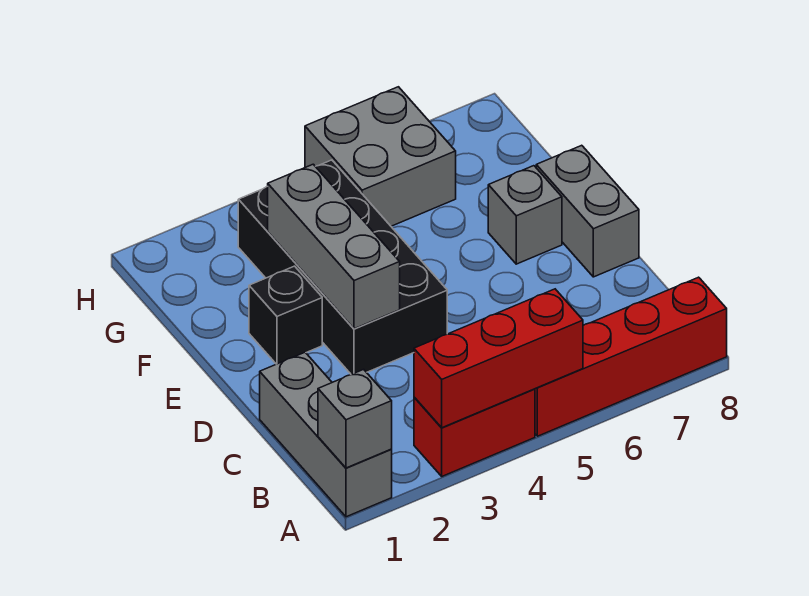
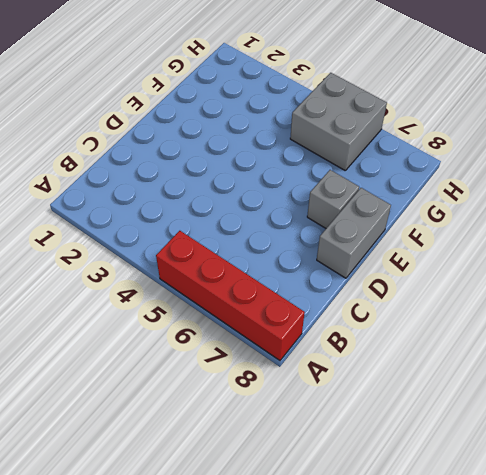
none -> grey brick A1:C1 level 1
none -> red brick A3:A4 level 1

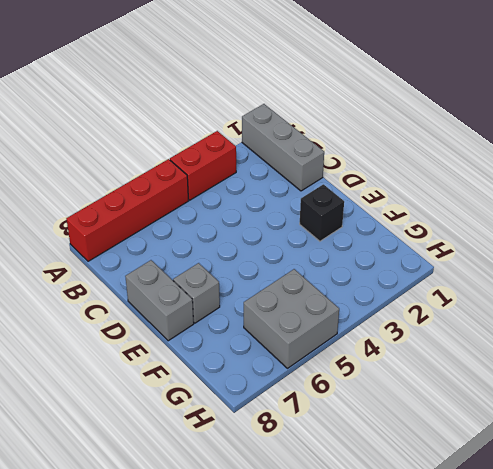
none -> black brick D3:G4 level 1
none -> grey brick A1 level 2

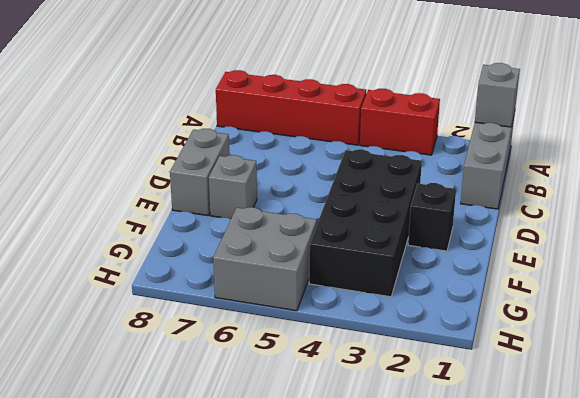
none -> red brick A3:A5 level 2
none -> grey brick D3:F3 level 2

